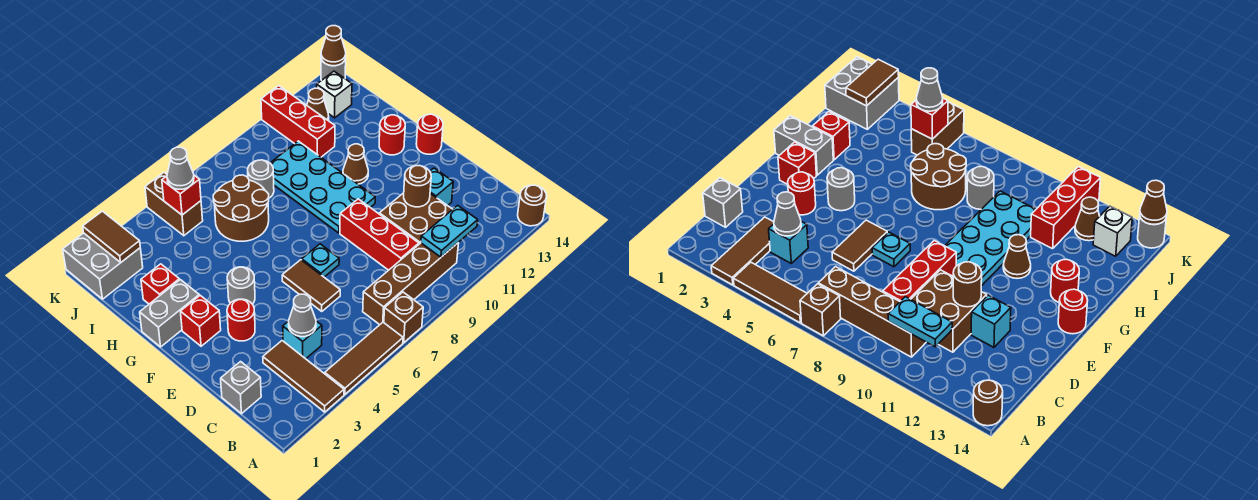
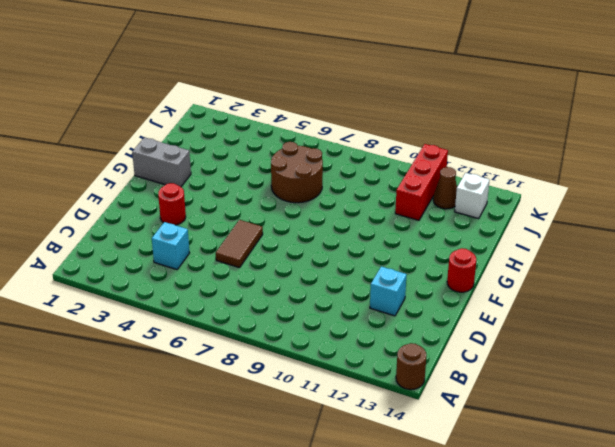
none -> brown tile A3:C3 level 1
none -> brown tile A4:A6 level 1
none -> brown brick A7 level 1
none -> brown brick B7:B10 level 1

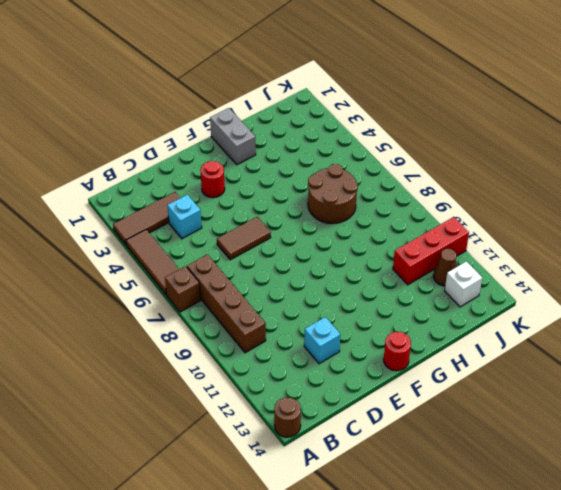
none -> grey brick C1 level 1
none -> red brick C9:E9 level 1
none -> brown brick C10:D11 level 1
none -> cyan plate E7 level 1

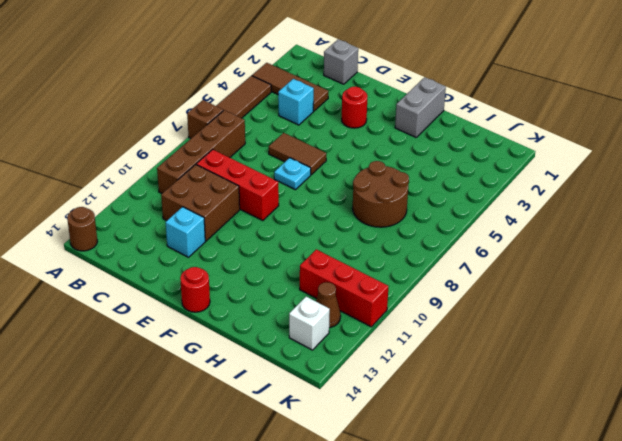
none -> red brick F2 level 1
none -> grey round brick F4 level 1
none -> cyan plate F9:I10 level 1
none -> brown cone G11 level 1

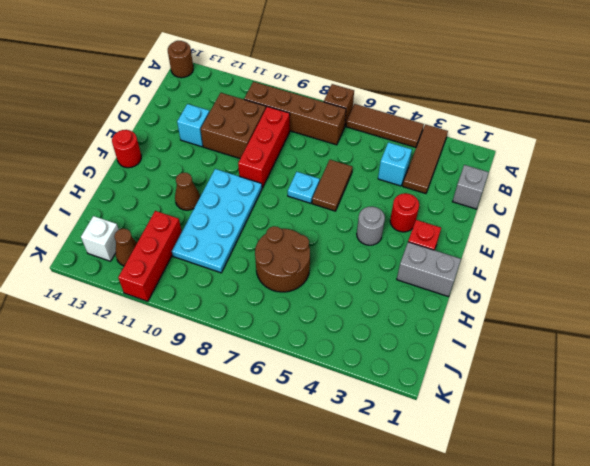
none -> red round brick G13 level 1
none -> red brick H2 level 1
none -> grey round brick I8 level 1
none -> grey brick J1:K2 level 1

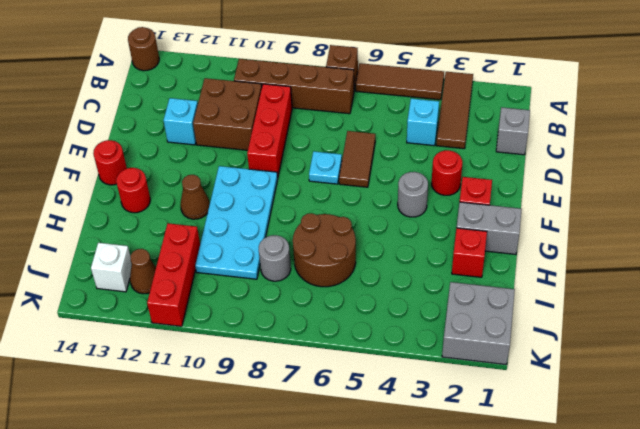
none -> brown brick J5:K5 level 1
none -> grey round brick K14 level 1
none -> cyan plate B10:B11 level 2
none -> grey cone C4 level 2

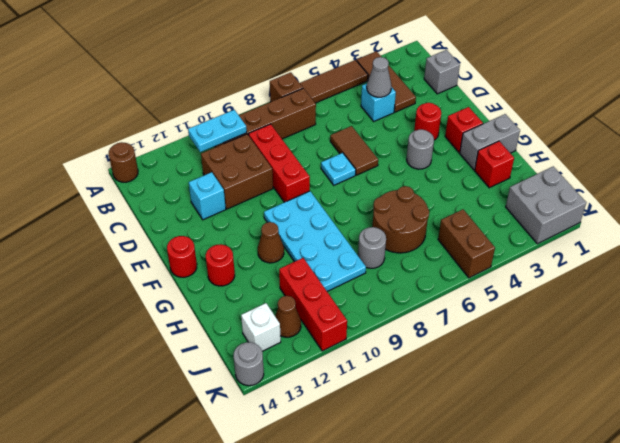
none -> brown round brick D11 level 2
none -> brown tile J2:K2 level 2
none -> red brick J5 level 2
none -> brown cone K14 level 2

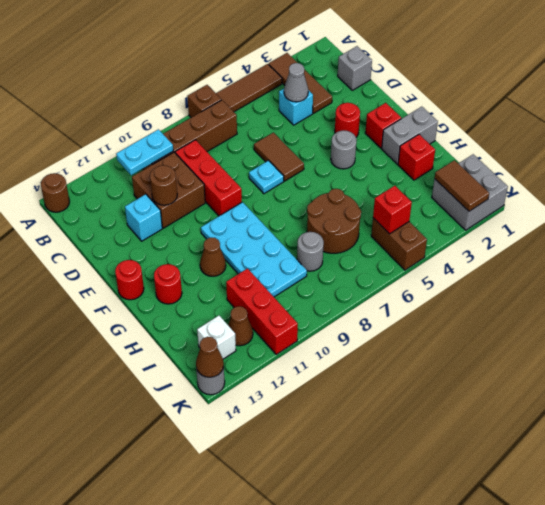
none -> grey cone J5 level 3

